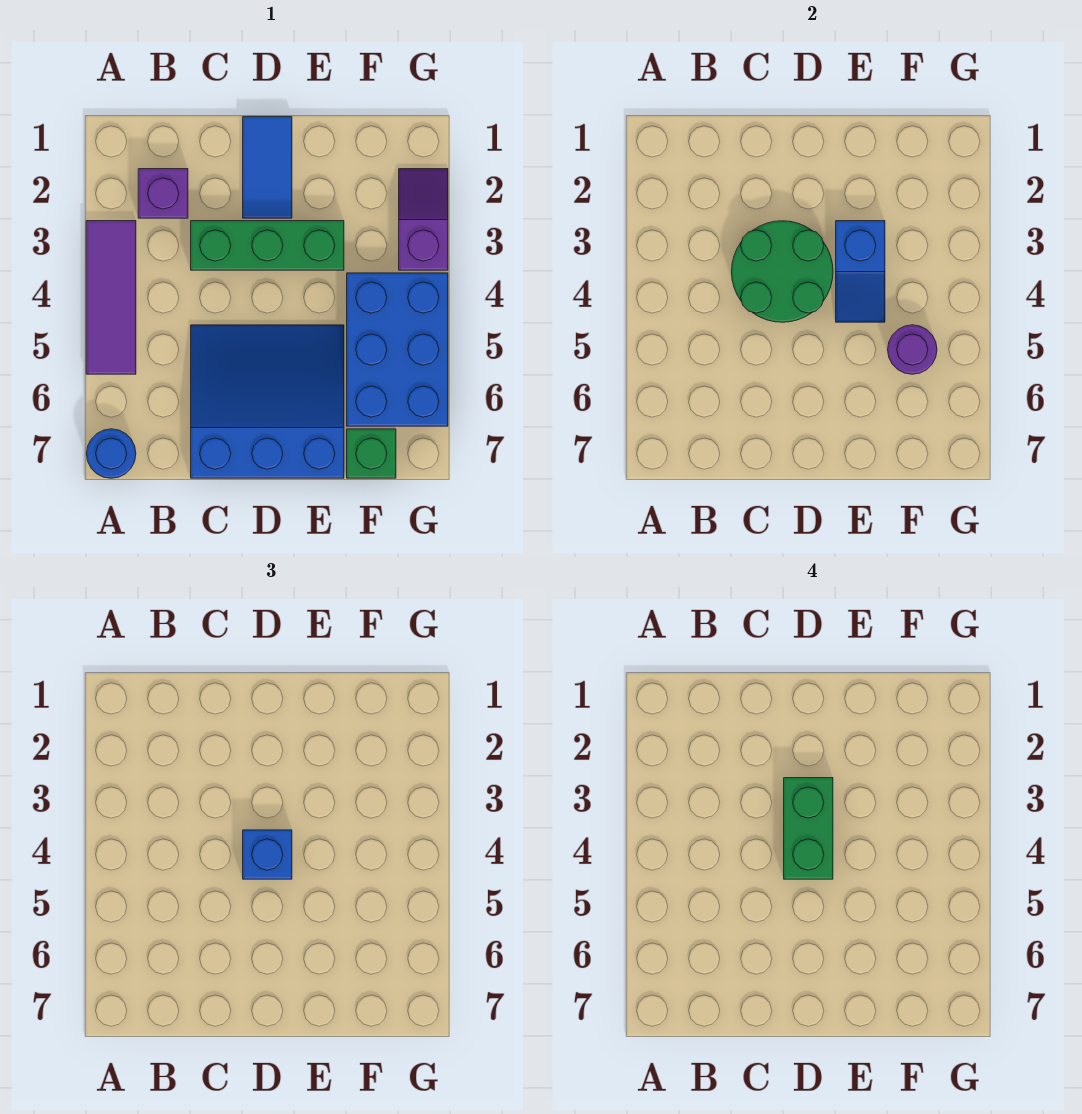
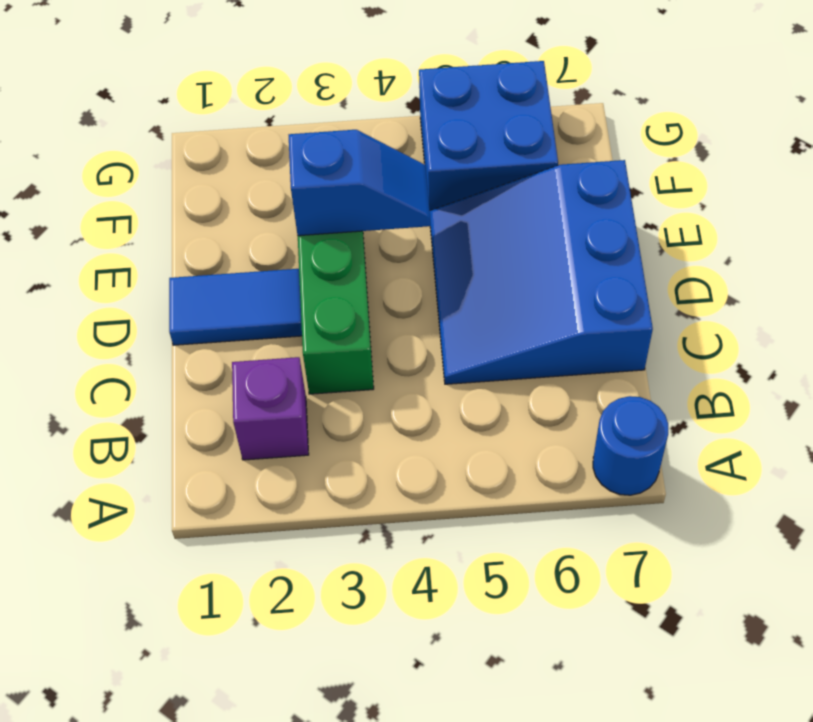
blue brick F5:G6 level 1 -> blue brick F4:G6 level 1
none -> purple tile A3:A5 level 1
none -> green brick F7 level 1
none -> purple slope G2:G3 level 1 top 3

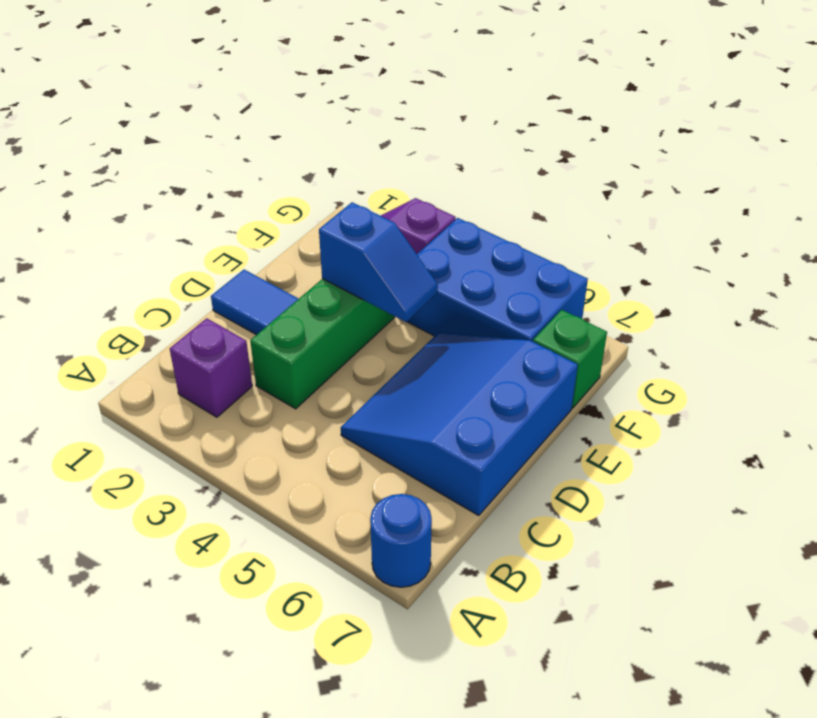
none -> purple tile A3:A5 level 1
none -> green round brick C3:D4 level 2
none -> purple round brick F5 level 2

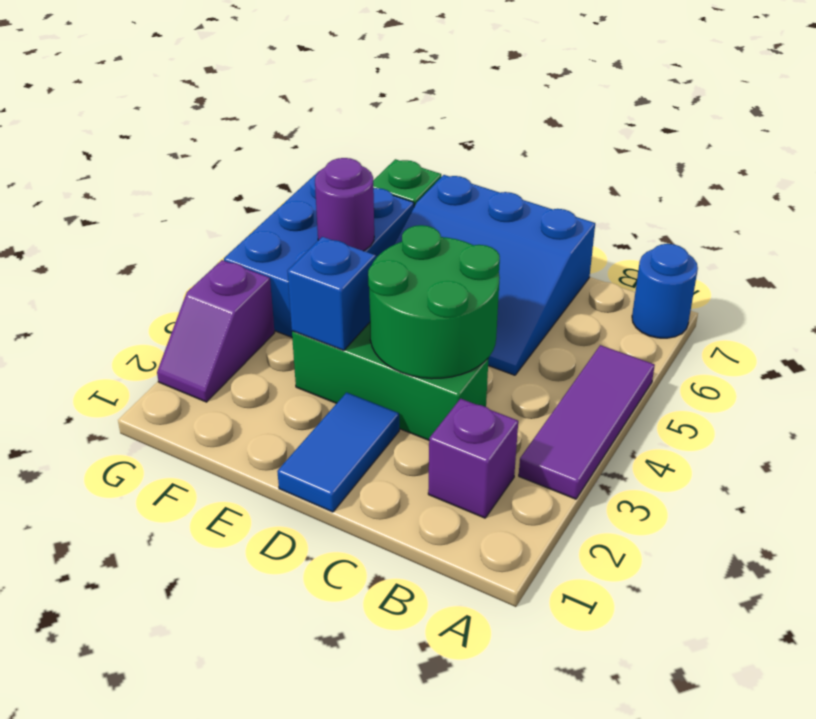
none -> blue brick D4 level 3
none -> green brick D3:D4 level 4

